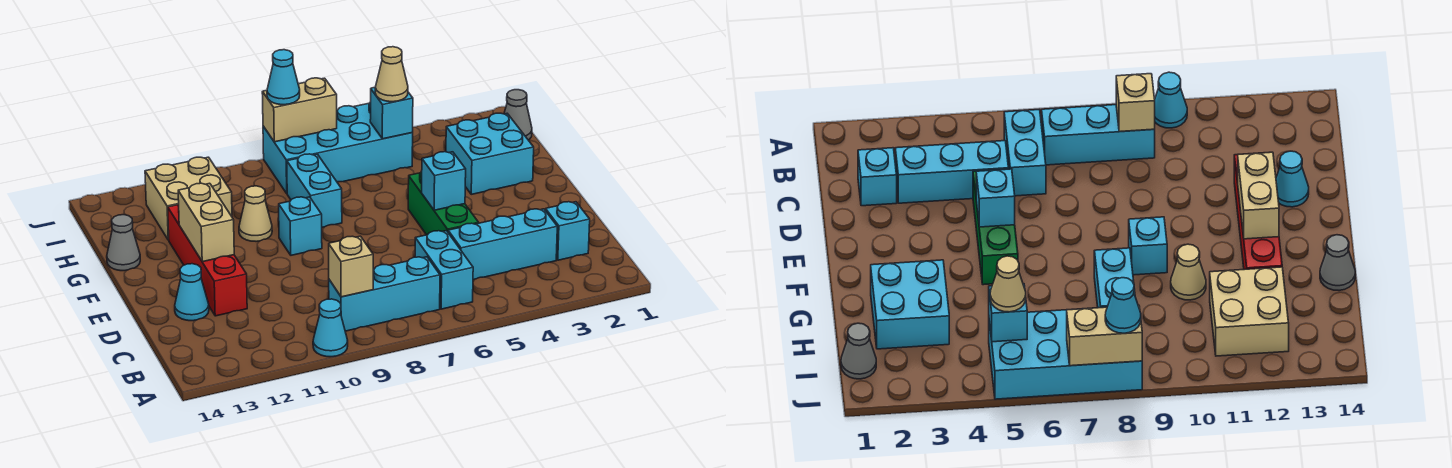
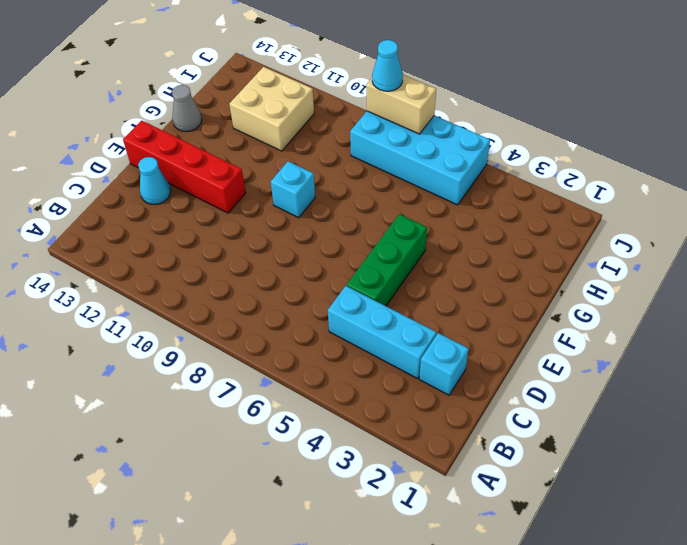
red brick E11:E14 level 1 -> red brick D12:G12 level 1
none -> cyan cone A10 level 1
none -> cyan brick B6:C6 level 1
none -> cyan brick B7:B9 level 1

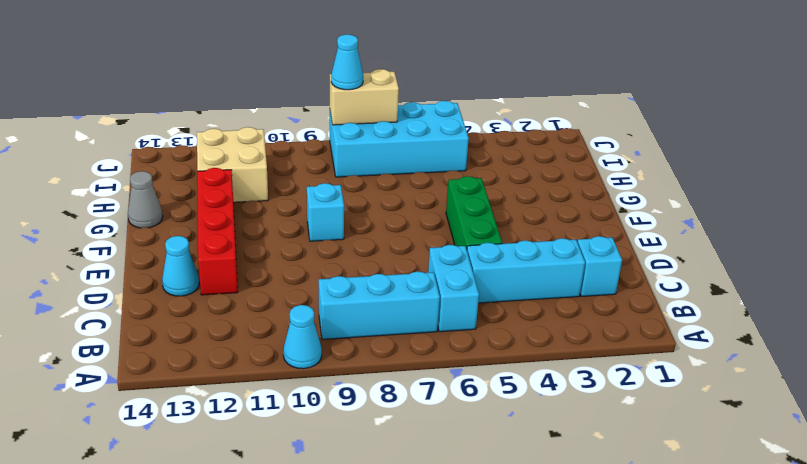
none -> cyan brick G2:H3 level 1
none -> cyan brick G8:H8 level 1
none -> tan cone G10 level 1

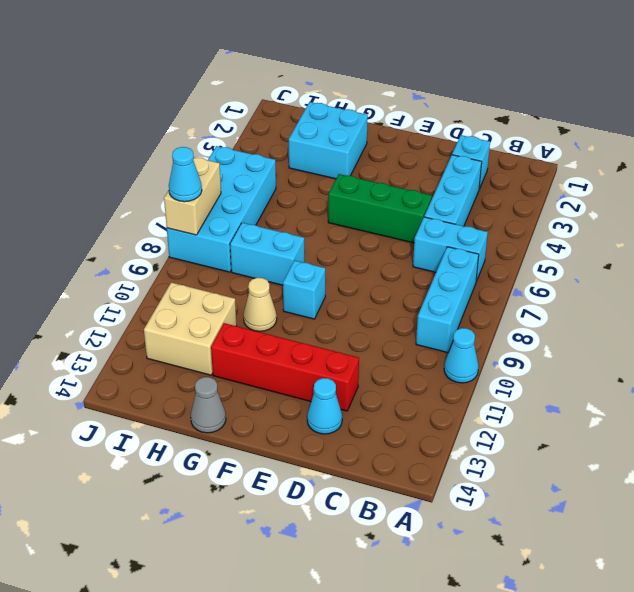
none -> grey cone I1 level 1
none -> tan brick B9 level 2
none -> cyan brick E5 level 2

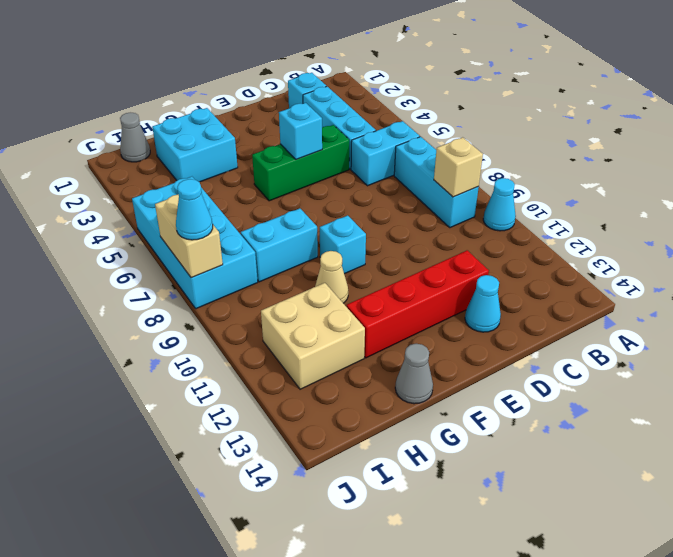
none -> tan brick E12:F12 level 2
none -> cyan brick I5 level 2
none -> tan cone I5 level 3

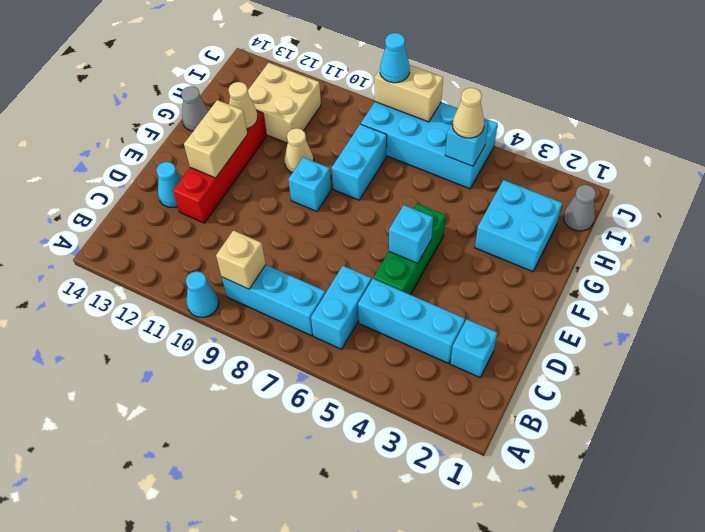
tan cone G12 level 2 -> none

